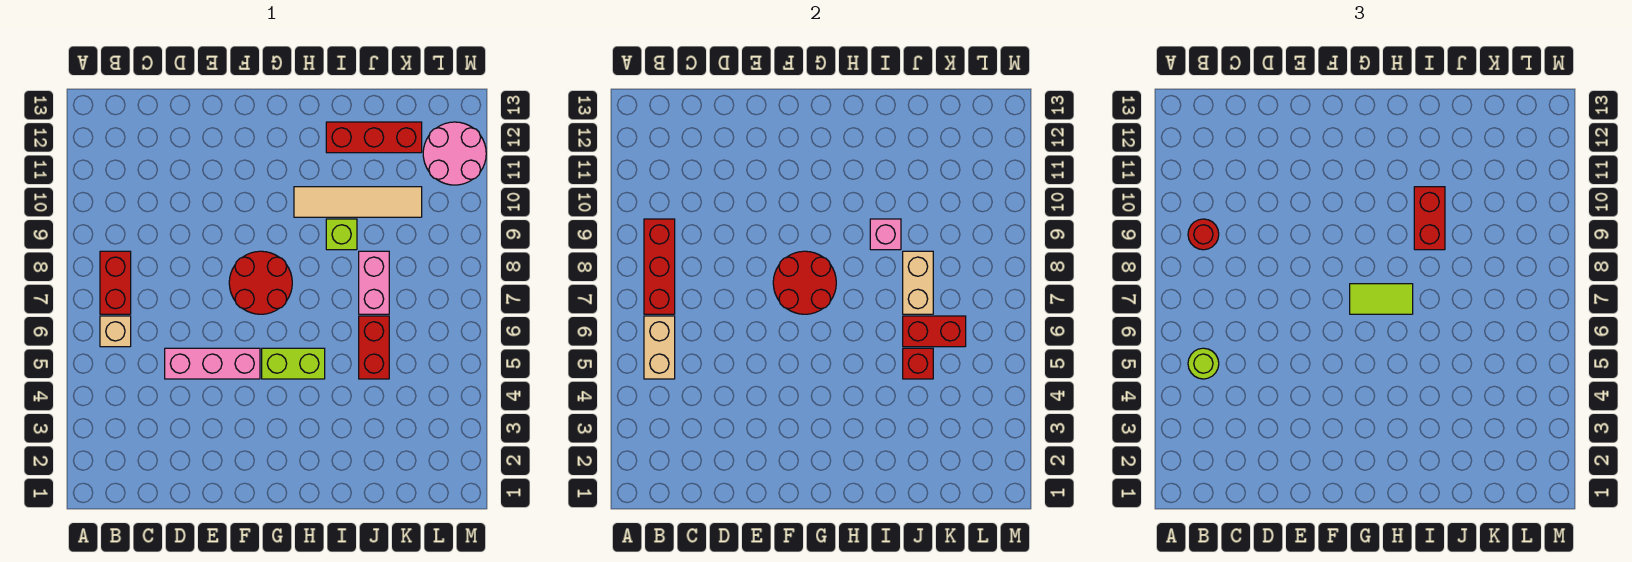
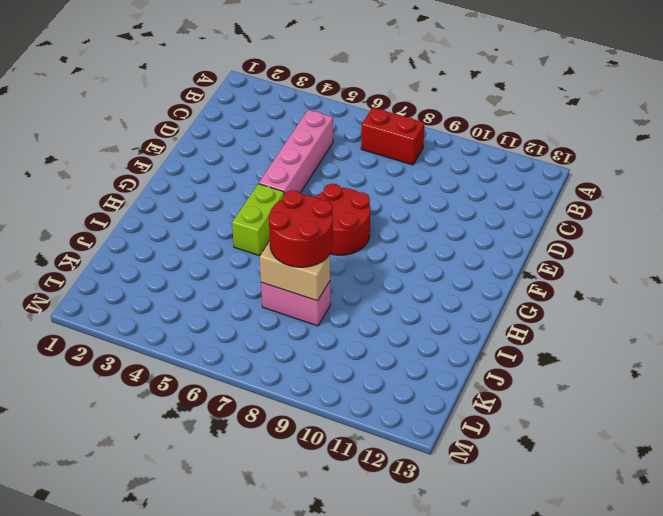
pink brick C5:F5 level 1 -> pink brick D5:F5 level 1
red round brick I7:J8 level 3 -> red round brick F7:G8 level 2
none -> tan brick B6 level 1
none -> tan tile H10:K10 level 1
none -> lime brick I9 level 1

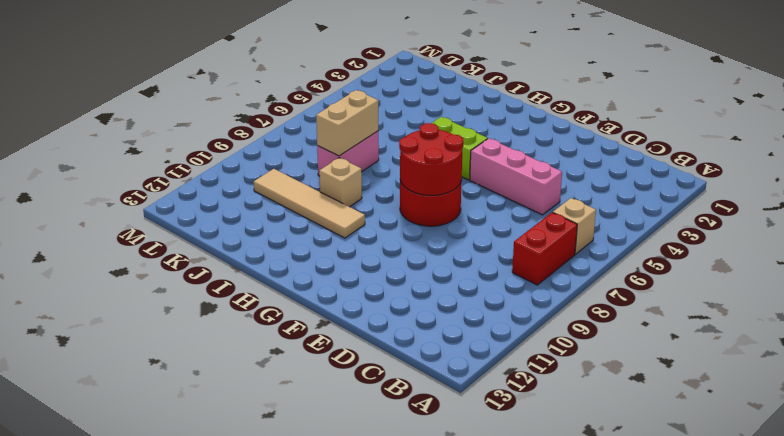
tan brick I9 level 1 -> lime brick I9 level 1
none -> red brick I12:K12 level 1
none -> red brick J5:J6 level 1
none -> pink round brick L11:M12 level 1

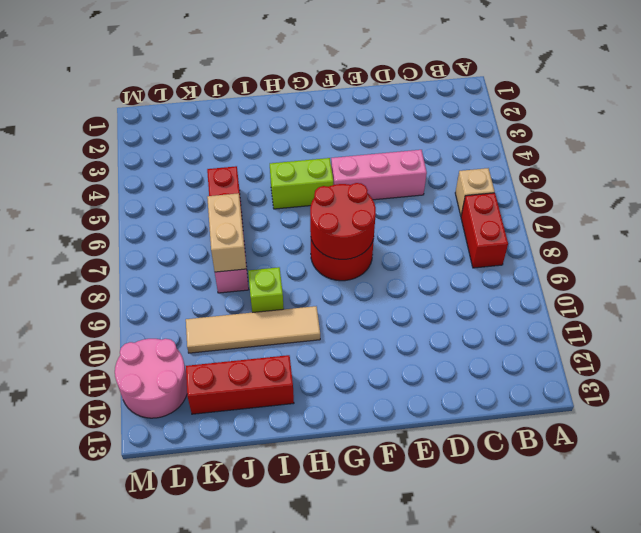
none -> tan brick B5:B6 level 2
none -> red brick B7:B9 level 2
none -> pink brick I9 level 2

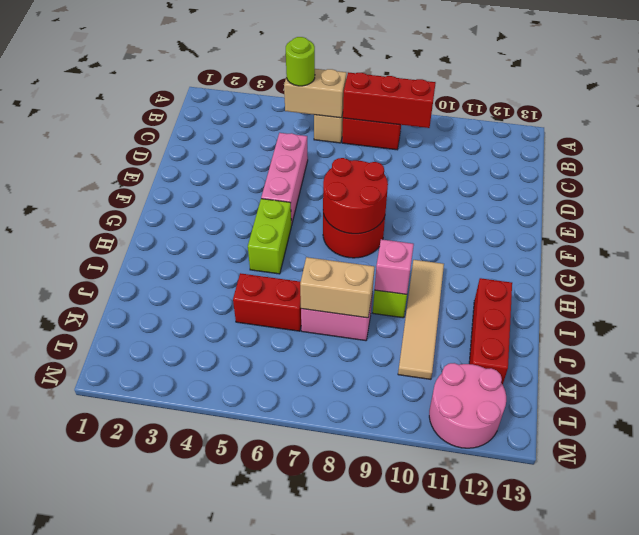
none -> red brick J5 level 2
none -> red brick J6:K6 level 2
none -> red round brick B9 level 3

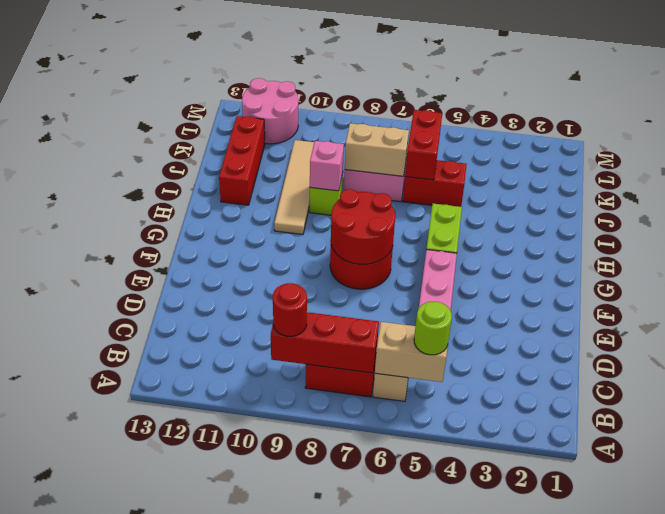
none -> red brick J5 level 2
none -> lime tile G7:H7 level 3
none -> red brick I9:I10 level 3

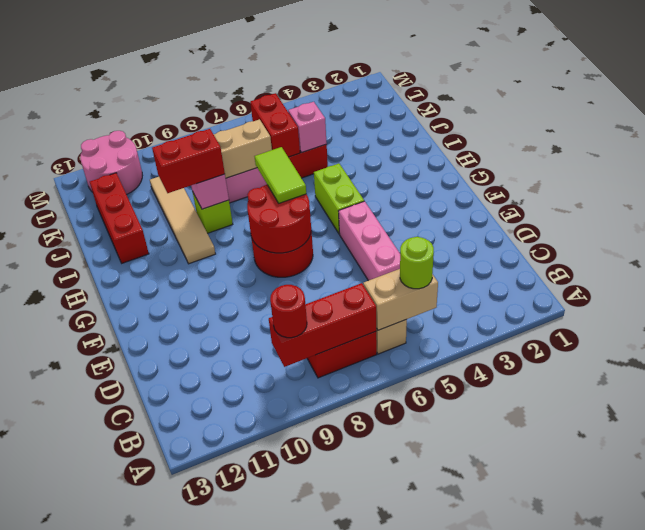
pink brick J5 level 2 -> red brick J5 level 2

